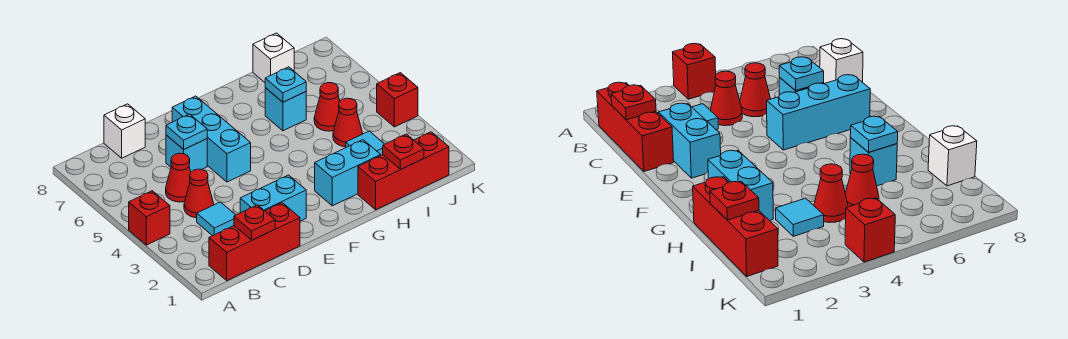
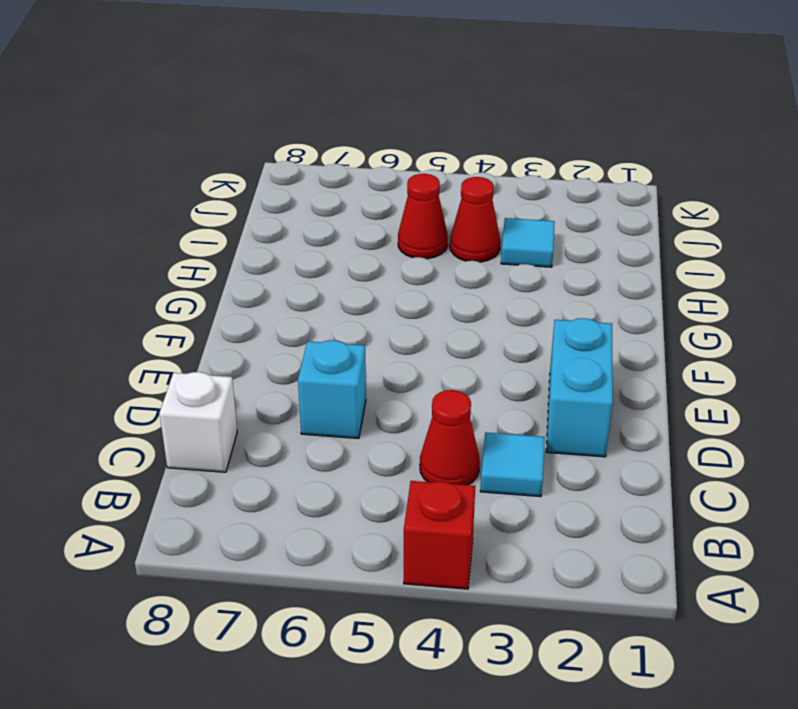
none -> red brick B1:D1 level 1
none -> red cone C5 level 1
none -> cyan brick E5:E7 level 1

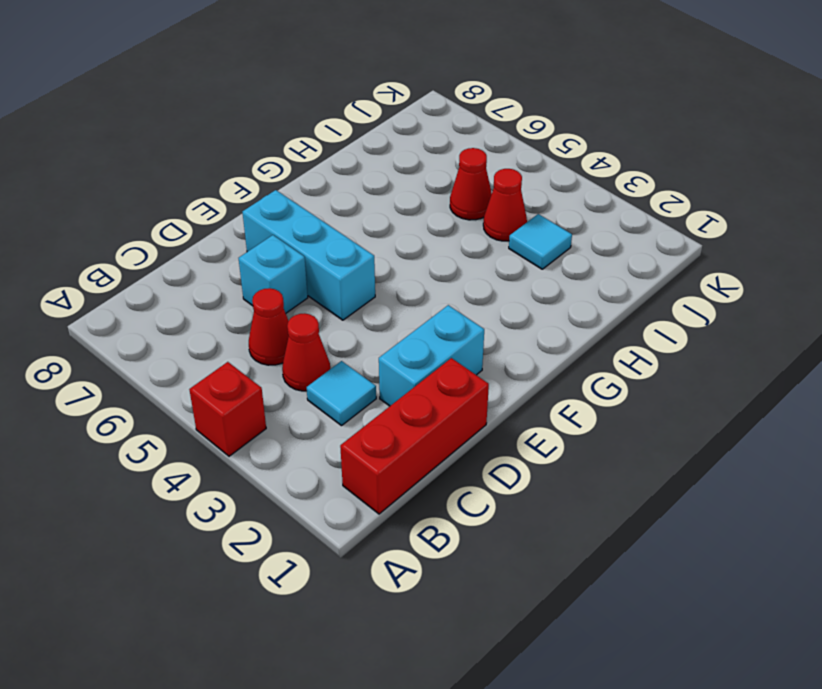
none -> white brick C8 level 1
none -> cyan brick G2:H2 level 1
none -> red brick H1:J1 level 1

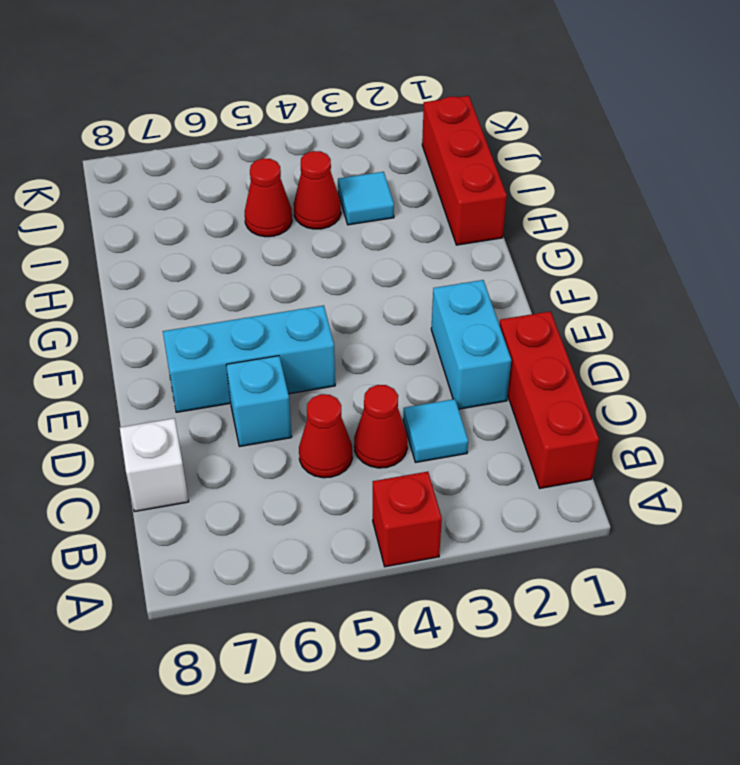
none -> cyan brick G2:H2 level 1
none -> cyan brick H6 level 1
none -> white brick I8 level 1

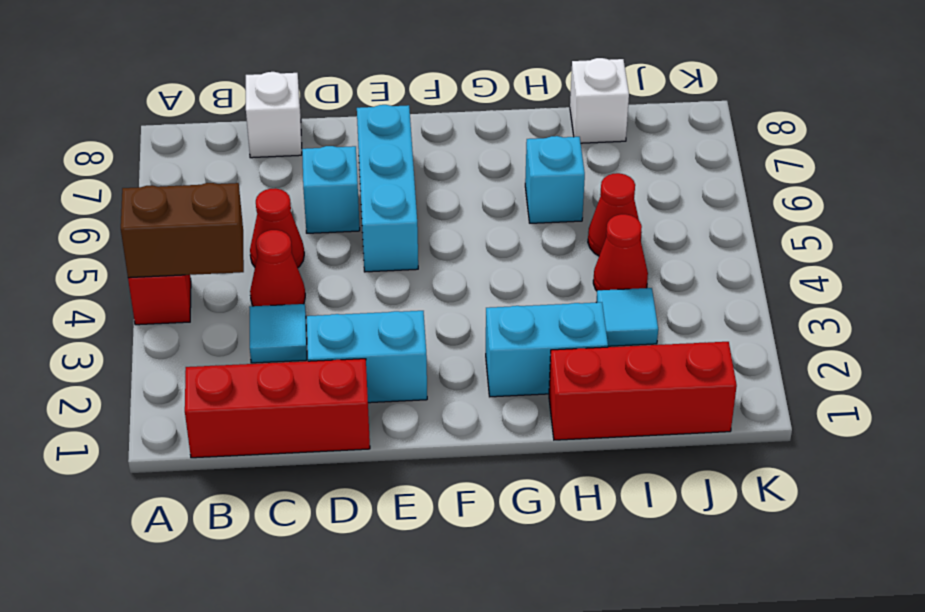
brown brick A4:B4 level 2 -> none
none -> red brick K4 level 1
none -> red plate C1 level 2
none -> cyan plate D6 level 2

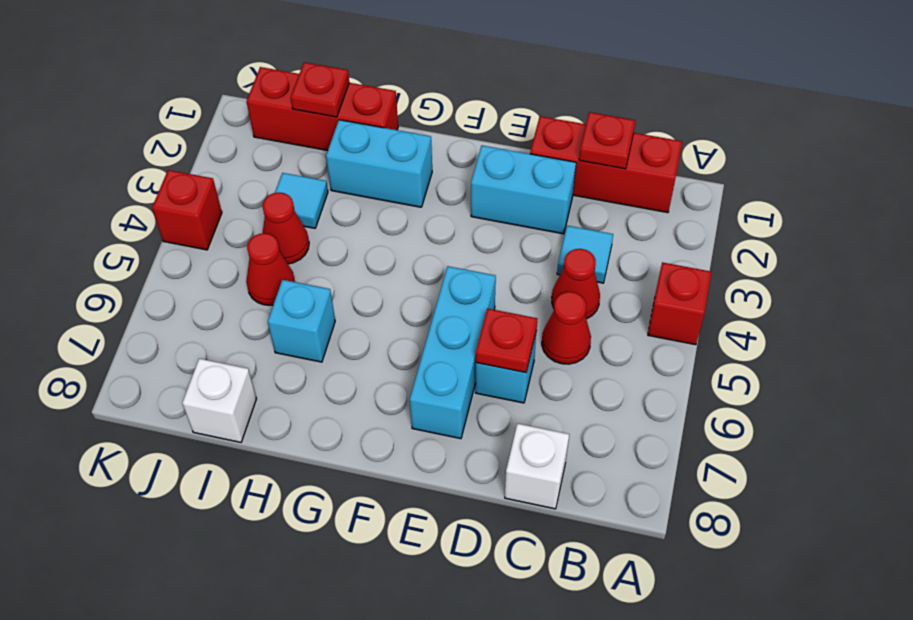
red plate D6 level 2 -> cyan plate D6 level 2
none -> cyan plate H6 level 2

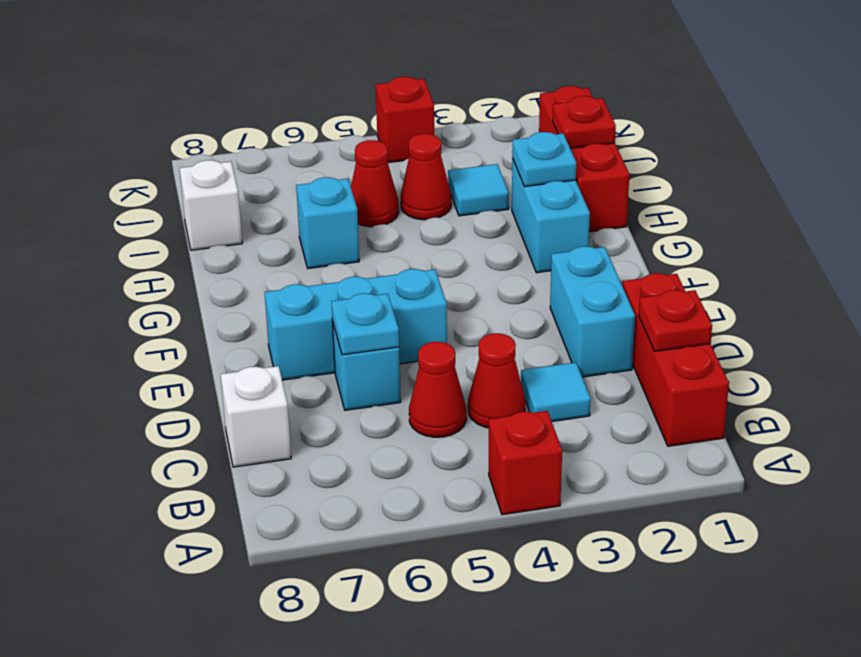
cyan plate H2 level 2 -> cyan plate H6 level 2

